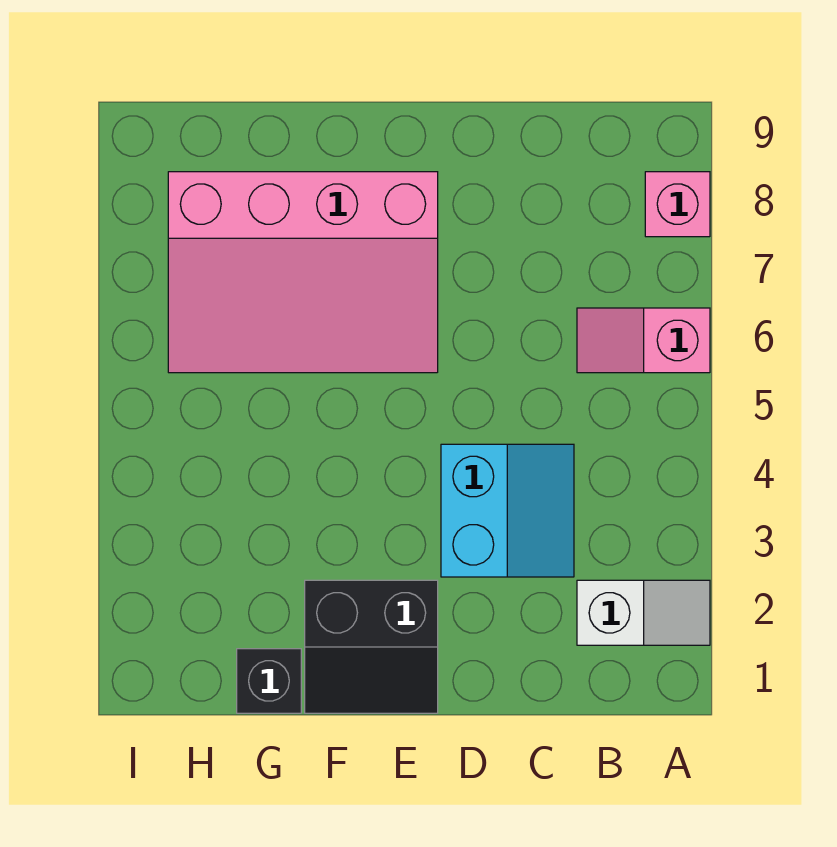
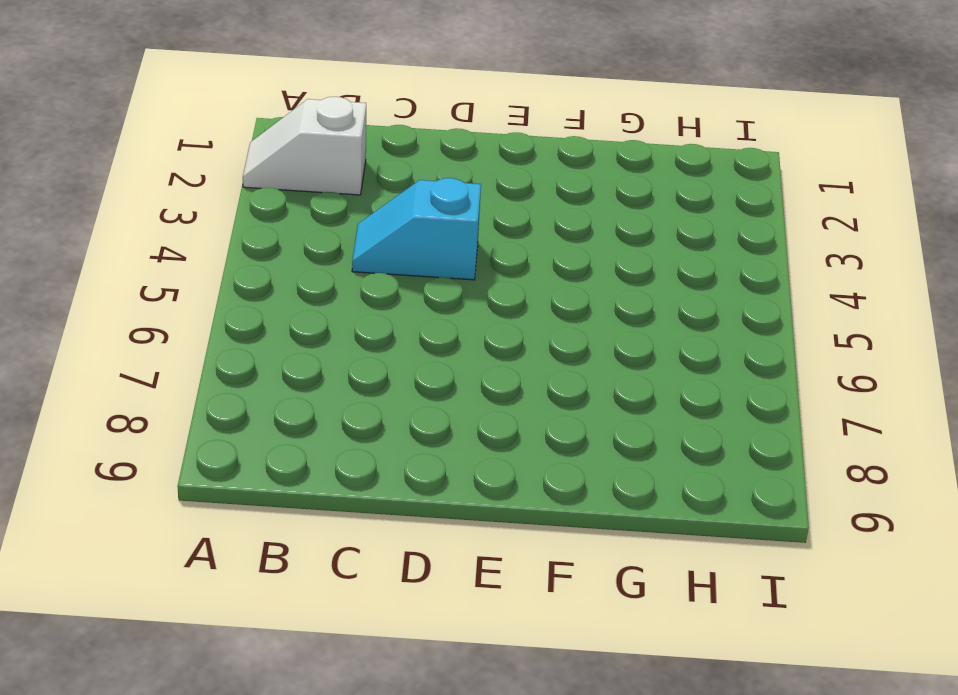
cyan slope C4:D4 level 1 top D -> cyan slope C3:D4 level 1 top D
none -> pink slope A6:B6 level 1 top A
none -> pink brick A8 level 1

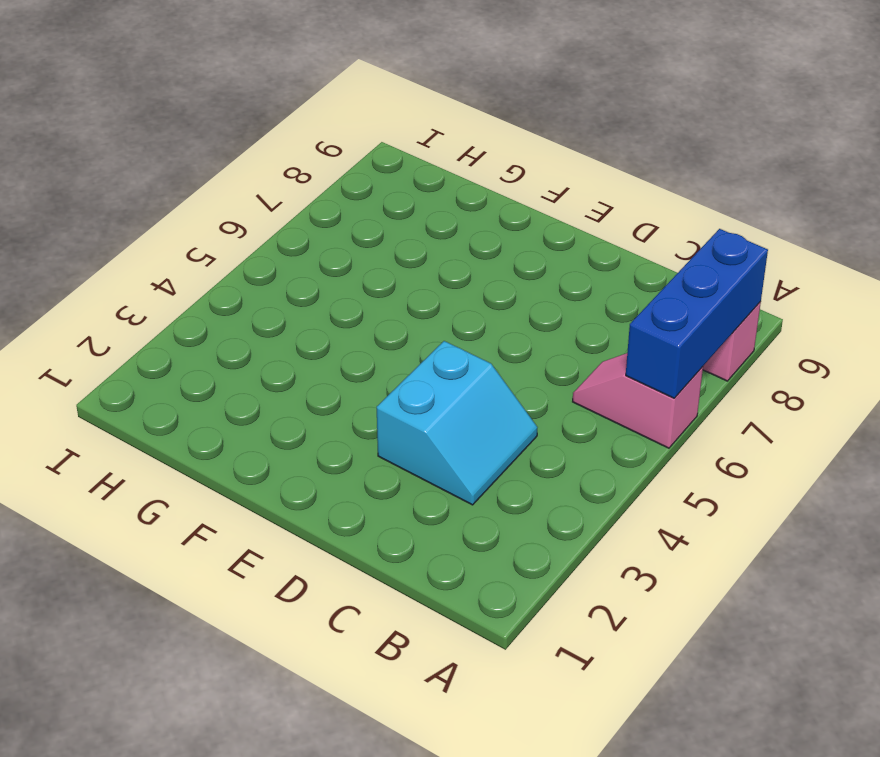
blue brick A6:A8 level 2 -> none
none -> white slope A2:B2 level 1 top B
none -> black slope E1:F2 level 1 top 2

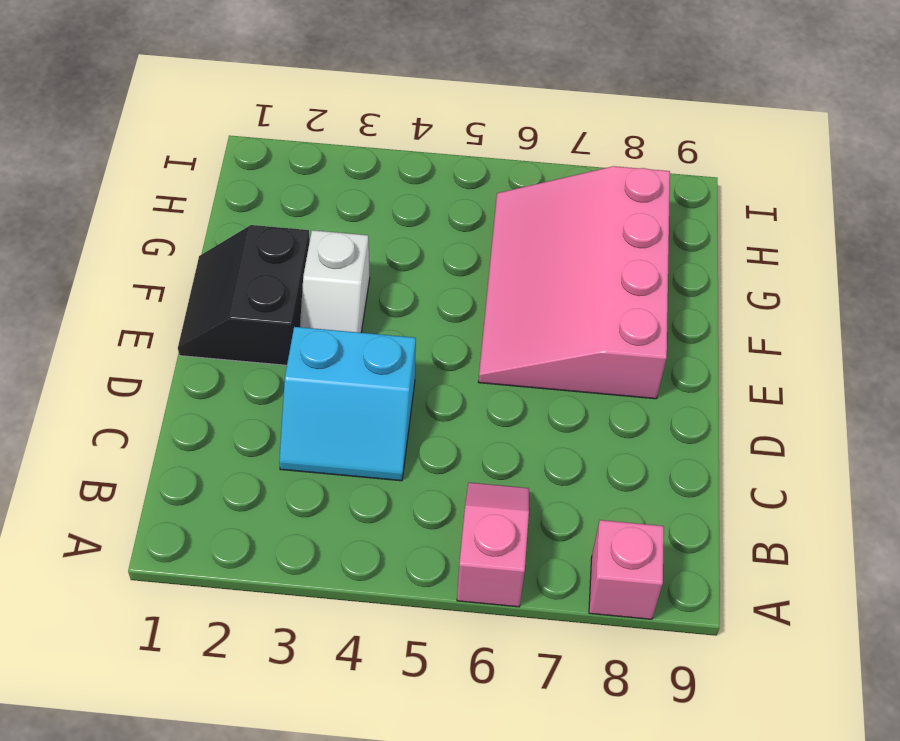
white slope E3:F3 level 1 top F -> white slope A2:B2 level 1 top B
none -> black brick G1 level 1

